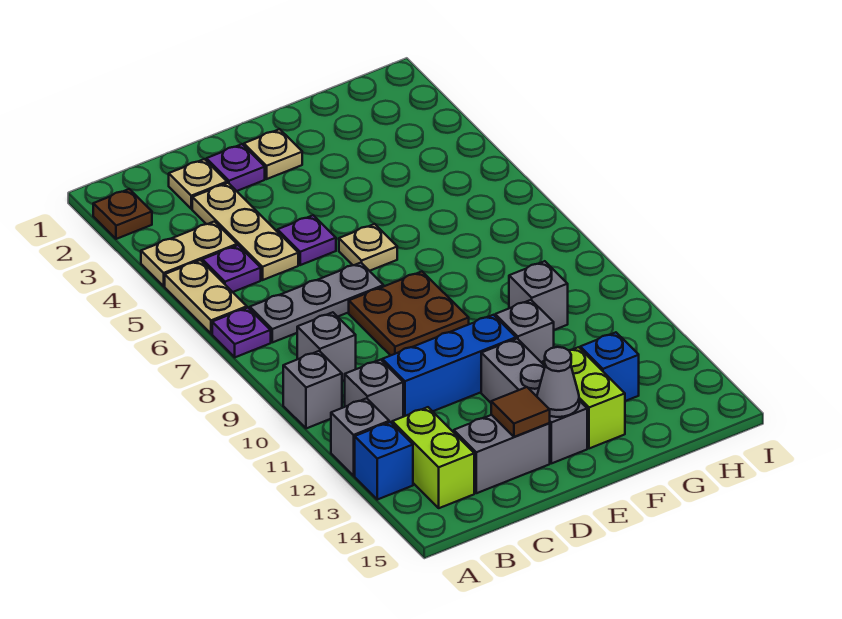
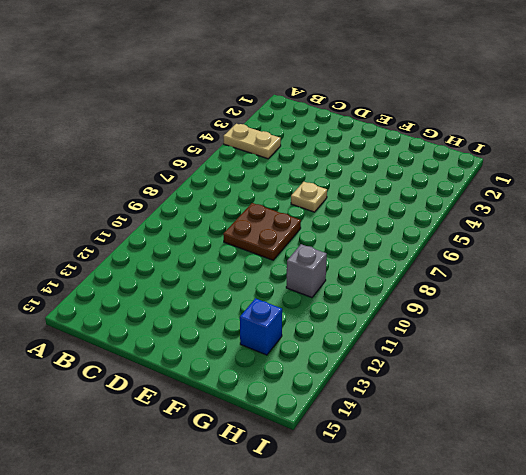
none -> brown plate A2 level 1
none -> tan plate A5:A6 level 1
none -> purple plate A7 level 1

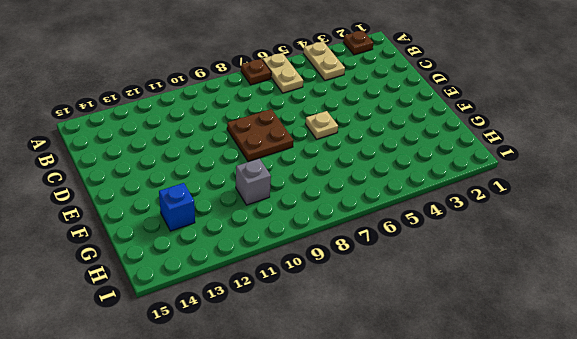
tan plate A6:B6 level 1 -> tan plate A5:A6 level 1
brown plate A7 level 1 -> purple plate A7 level 1
none -> grey brick A10 level 1
none -> grey brick A12 level 1
none -> blue brick A13 level 1

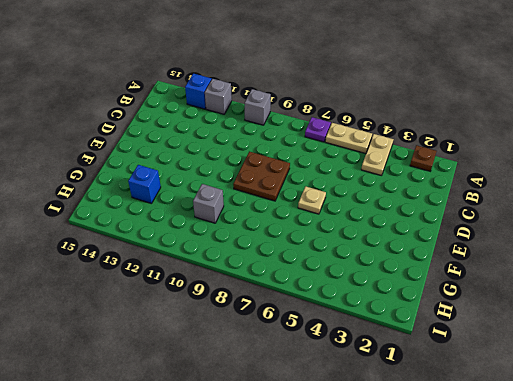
none -> purple plate B5 level 1
none -> grey plate B7:D7 level 1
none -> grey brick B9 level 1

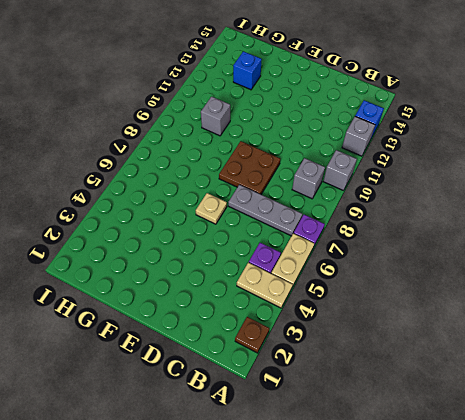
none -> grey brick B11 level 1
none -> lime brick B13:B14 level 1
none -> tan plate C2 level 1

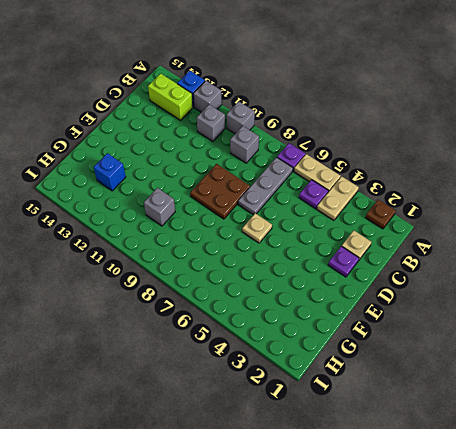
none -> tan plate C3:C5 level 1
none -> blue brick C11:E11 level 1
none -> grey brick C14:D14 level 1

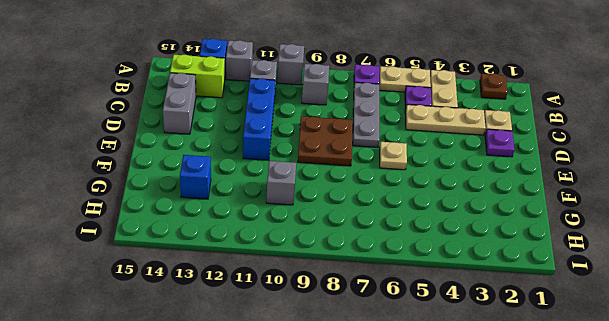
none -> purple plate D5 level 1
none -> tan plate E2 level 1
none -> grey brick E12:E14 level 1

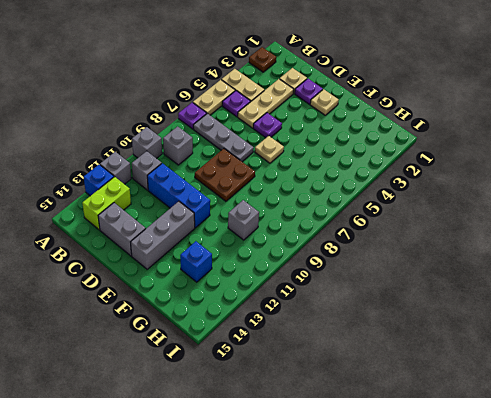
none -> grey brick F11 level 1
none -> lime brick F13:F14 level 1
none -> brown tile D14 level 2

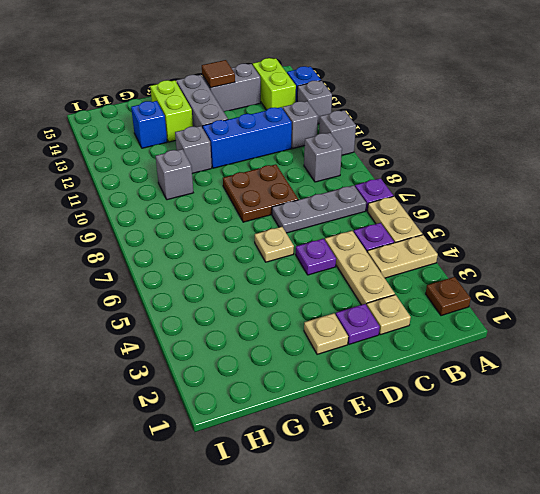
none -> grey cone E14 level 2

